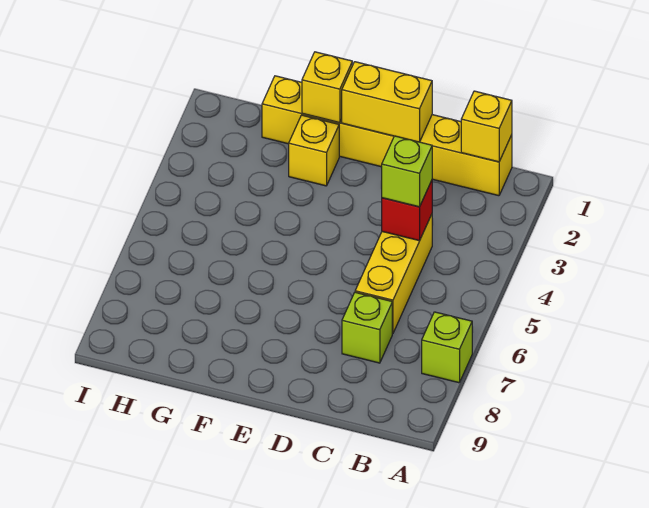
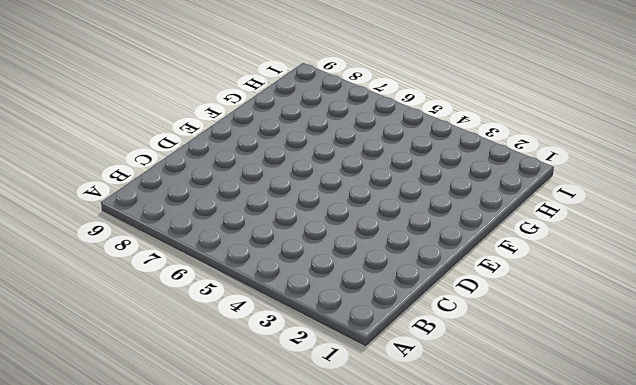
none -> lime brick A7 level 1
none -> yellow brick B1:G1 level 1

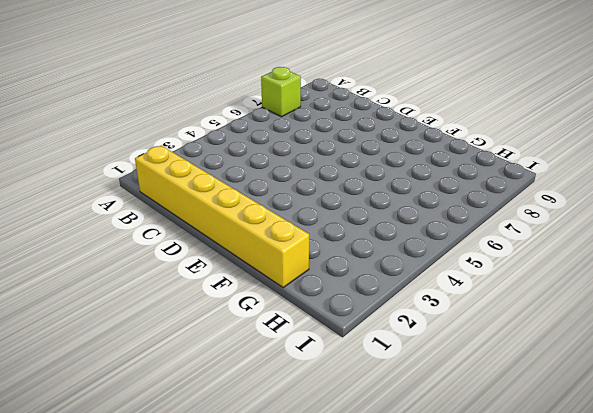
none -> yellow brick C4:C6 level 1
none -> lime brick C7 level 1

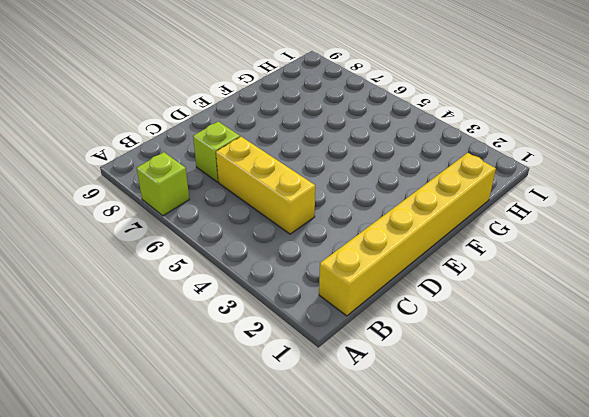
none -> yellow brick F2 level 1
none -> yellow brick B1 level 2

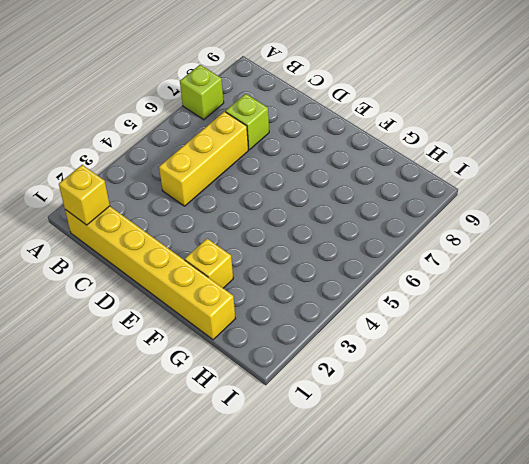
none -> red brick C4 level 2
none -> yellow brick D1:E1 level 2

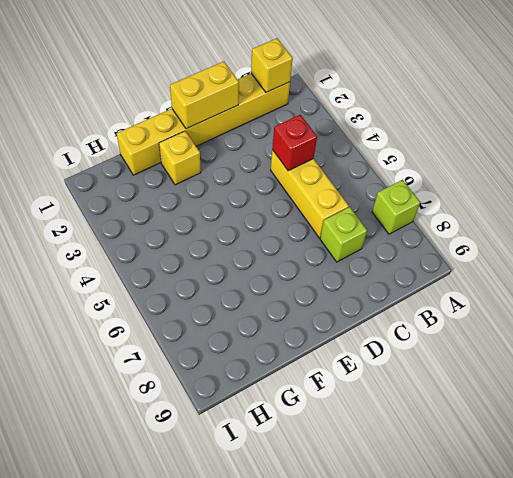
none -> yellow brick F1 level 2
none -> lime brick C4 level 3

